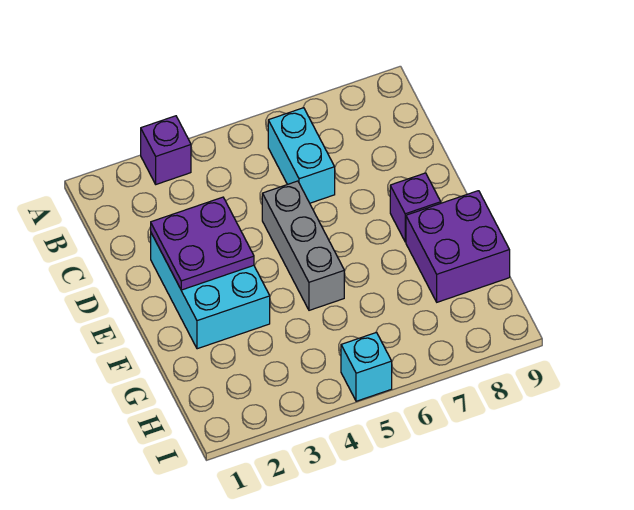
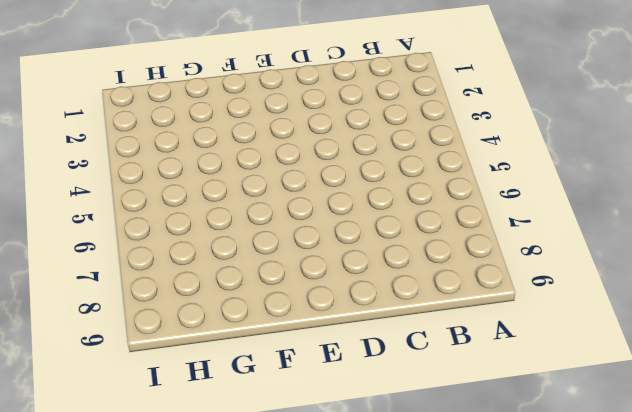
none -> purple brick A3 level 1
none -> cyan brick B6:C6 level 1

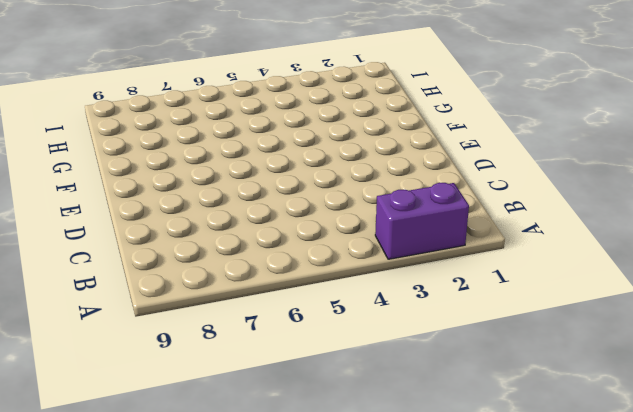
purple brick A2:A3 level 1 -> purple brick A3 level 1
none -> cyan brick B6:C6 level 1
none -> cyan brick D2:F3 level 1

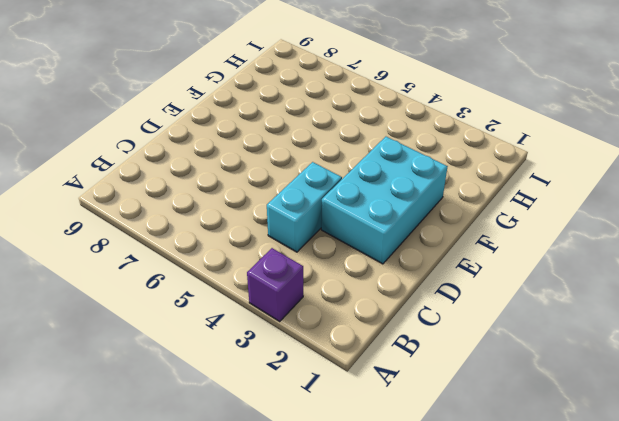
cyan brick C4:D4 level 1 -> cyan brick B6:C6 level 1
none -> grey brick D5:F5 level 1
none -> purple brick E8 level 1

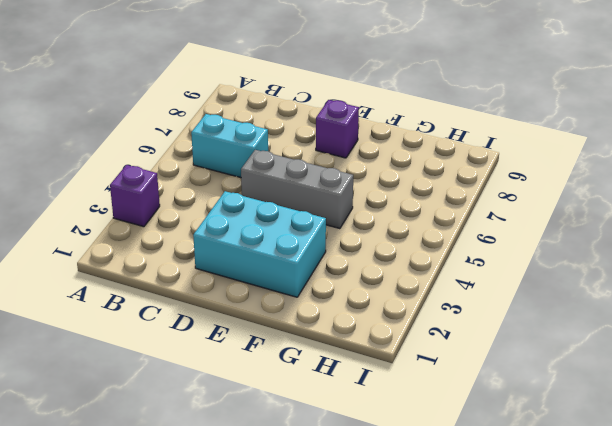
none -> purple brick F8:G9 level 1
none -> cyan brick I5 level 1

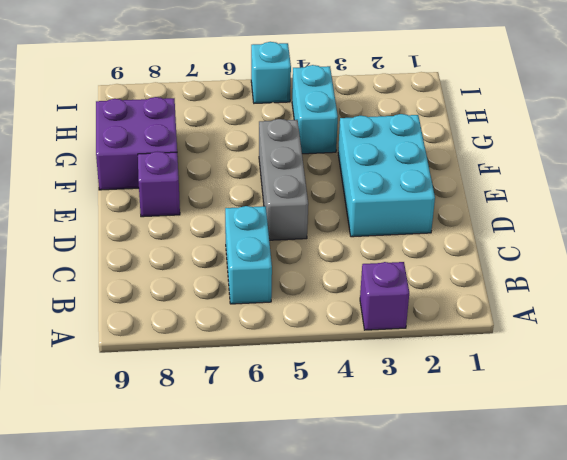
cyan brick G4:H4 level 1 -> none
none -> purple plate D2:E3 level 2

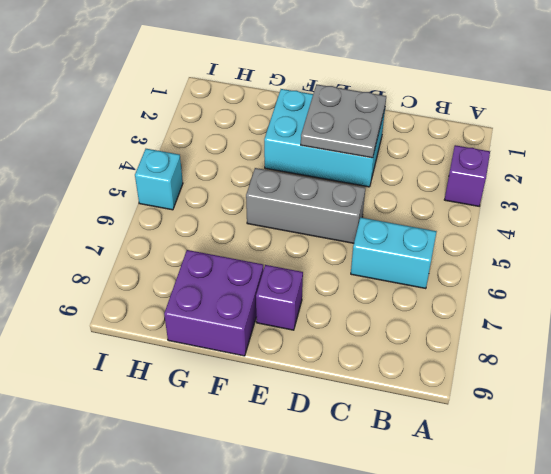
grey plate D2:E3 level 2 -> purple plate D2:E3 level 2

